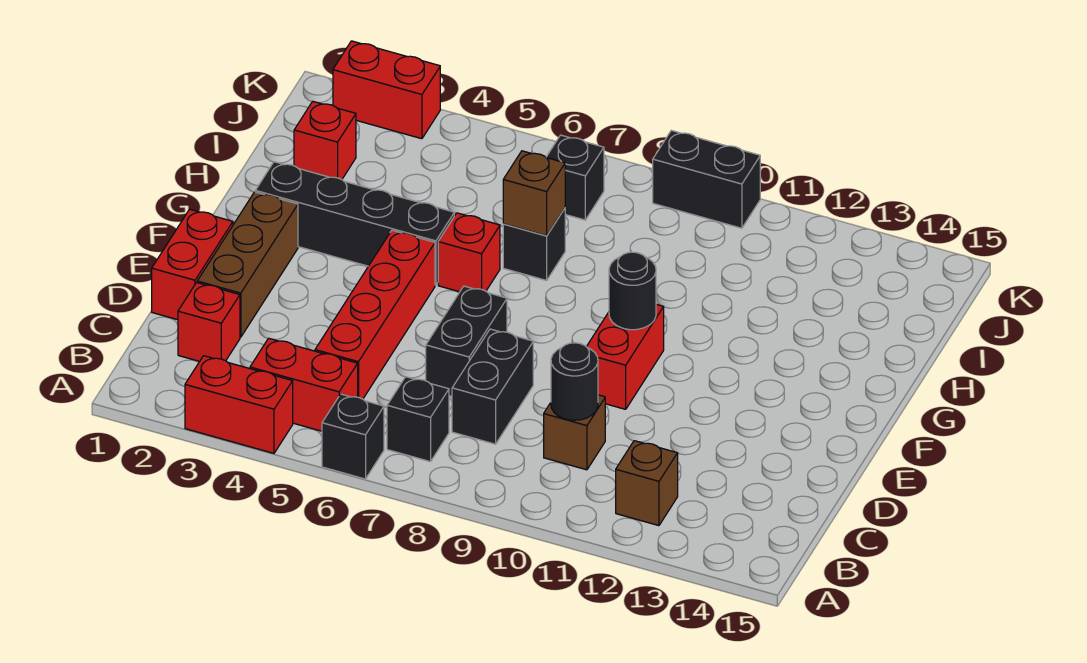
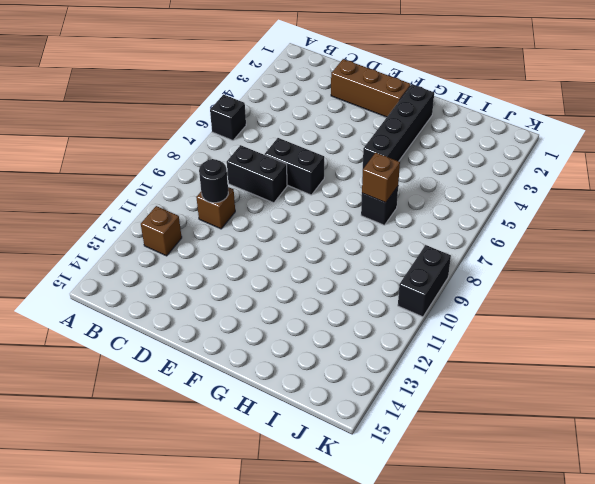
none -> red brick A3:A4 level 1
none -> red brick B4:B5 level 1
none -> black brick B7 level 1

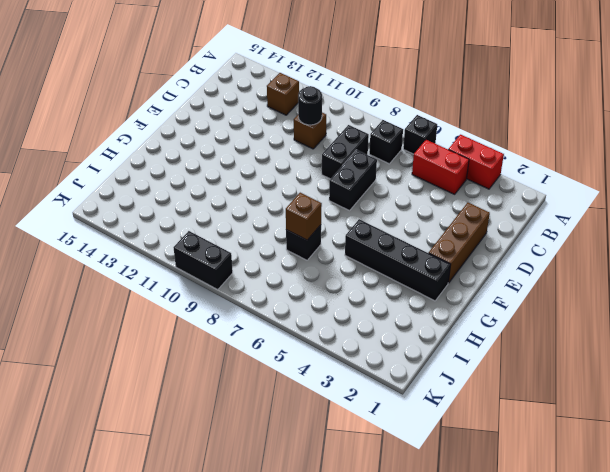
none -> red brick C2 level 1
none -> red brick C5:F5 level 1
none -> red brick D1:E1 level 1

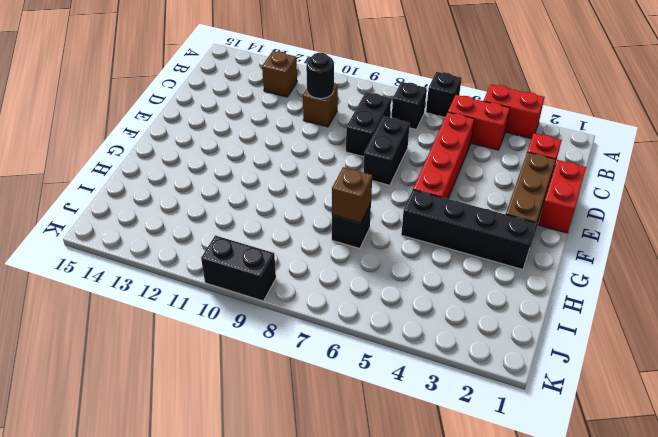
none -> red brick E10:F10 level 1
none -> red brick G6 level 1
none -> red brick I2 level 1

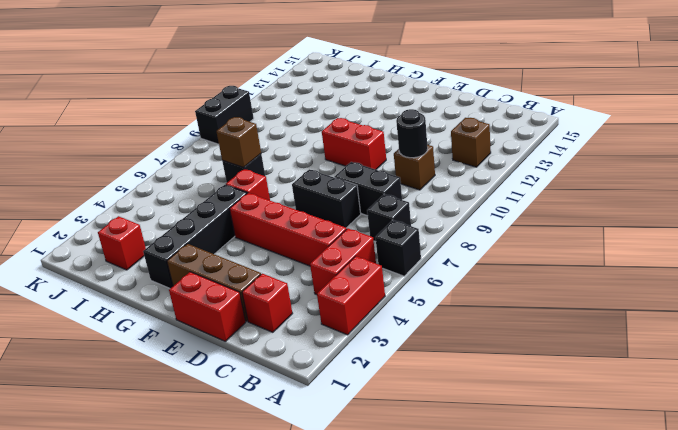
none -> black brick J7 level 1
none -> red brick K2:K3 level 1
none -> black round brick F10 level 2

